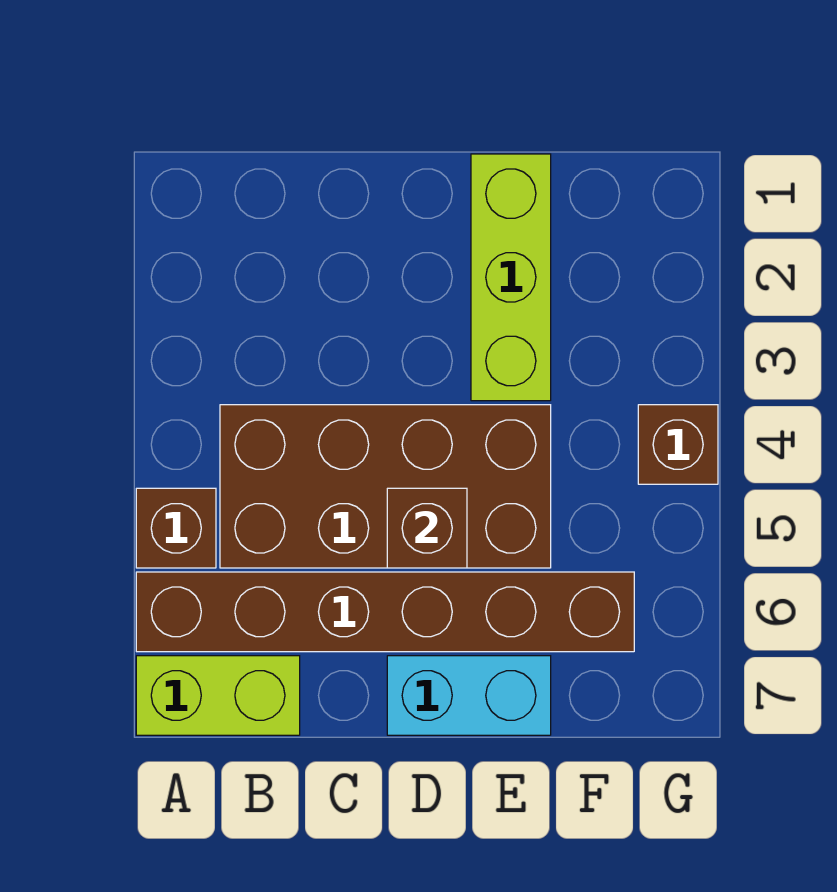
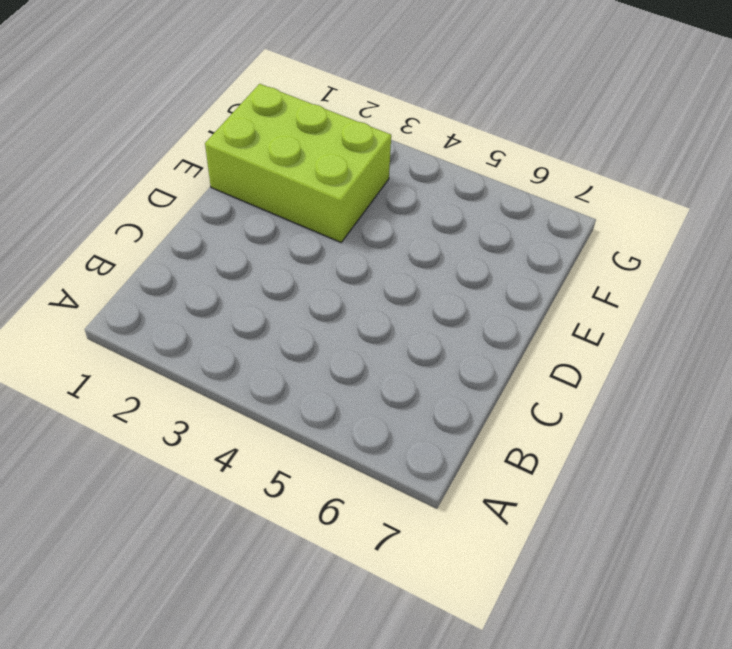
lime brick E1:F3 level 1 -> lime brick E1:E3 level 1
none -> brown brick A5 level 1
none -> brown brick A6:F6 level 1

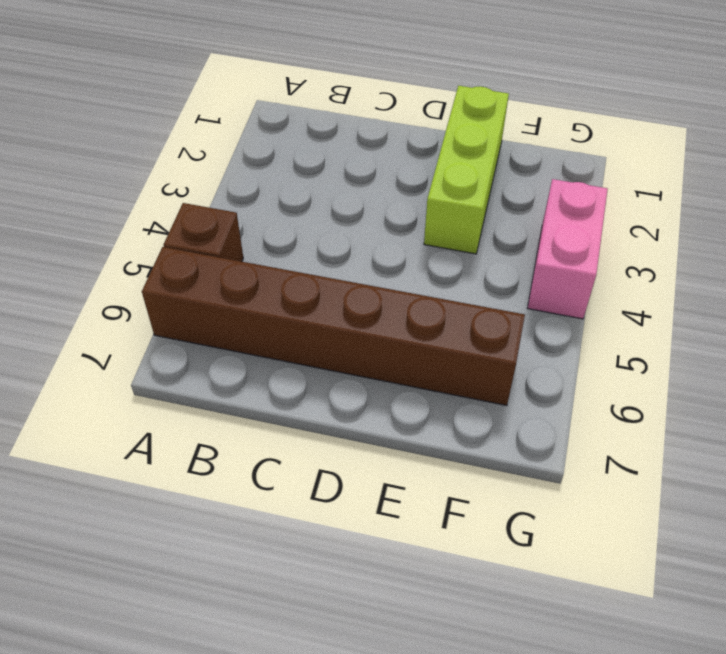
pink brick G3:G4 level 1 -> brown brick G4 level 1
none -> lime brick A7:B7 level 1
none -> brown brick B4:E5 level 1

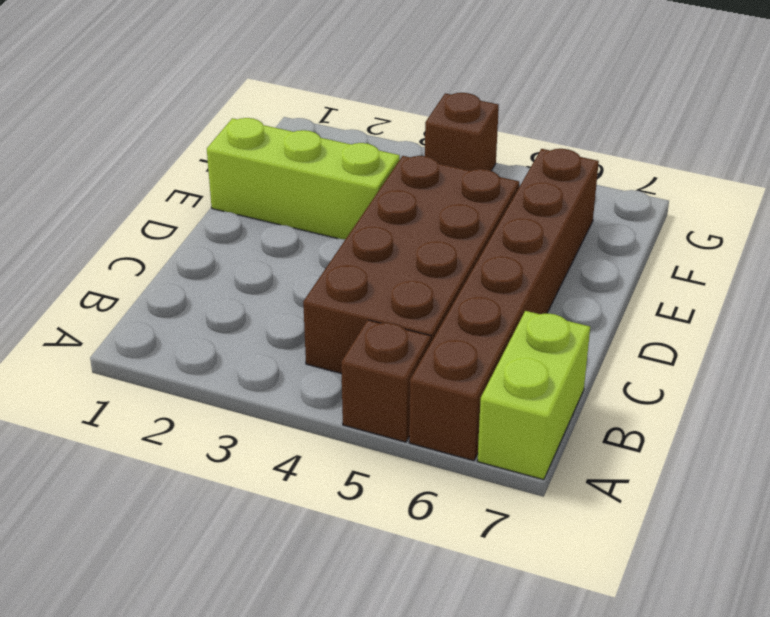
none -> cyan brick D7:E7 level 1
none -> brown brick D5 level 2

